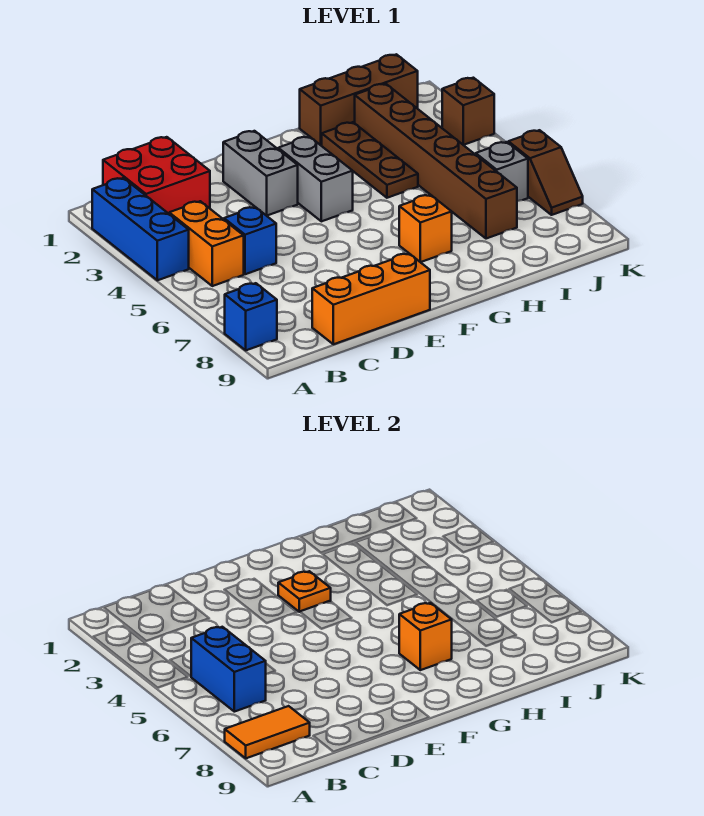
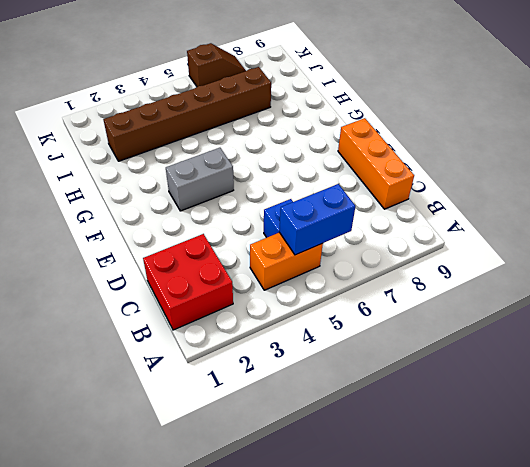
none -> blue brick A2:A4 level 1
none -> blue brick A8 level 1
none -> grey brick E2:E3 level 1

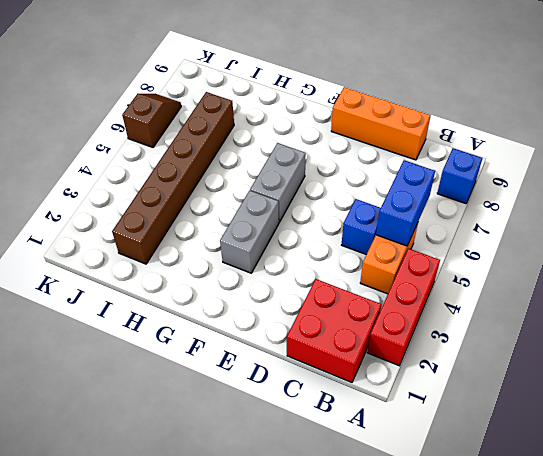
red brick A2:A4 level 1 -> blue brick A2:A4 level 1
grey brick F5:F6 level 1 -> grey brick E2:E3 level 1
none -> orange brick G7 level 1
none -> brown brick H1:J1 level 1
none -> brown plate H2:H4 level 1

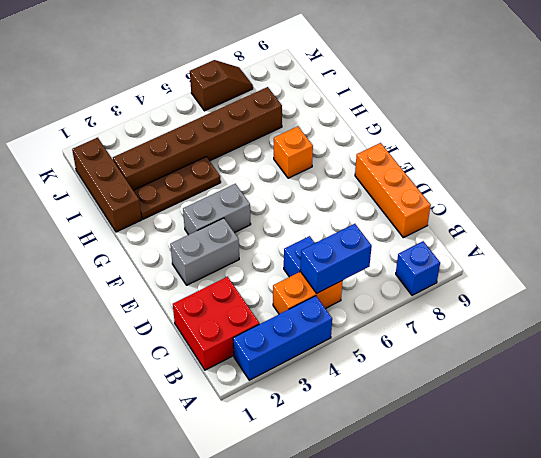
none -> grey brick J6 level 1
none -> brown brick K3 level 1
none -> orange tile A8:B8 level 2

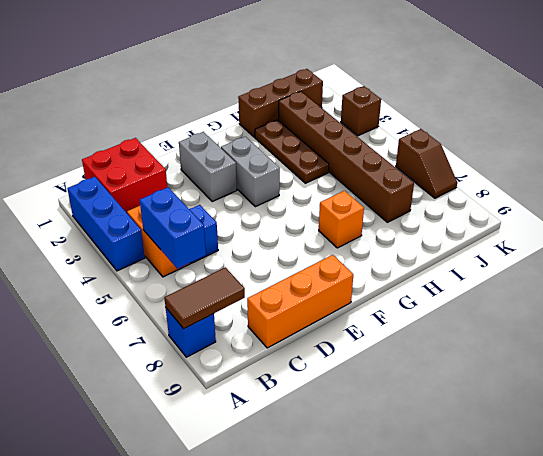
brown tile A8:B8 level 2 -> orange tile A8:B8 level 2
none -> grey brick J6 level 1
none -> orange plate F3 level 2
none -> orange brick G7 level 2

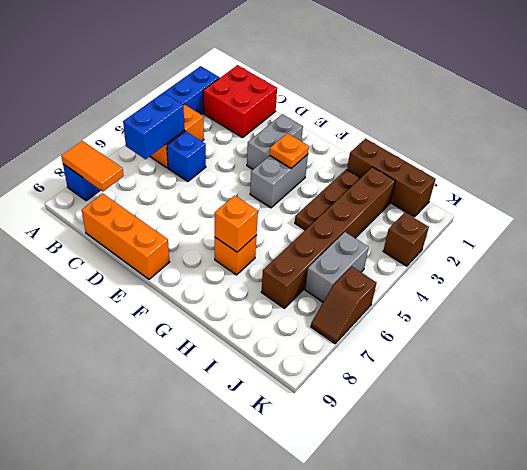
grey brick J5:J6 level 1 -> grey brick J6 level 1

